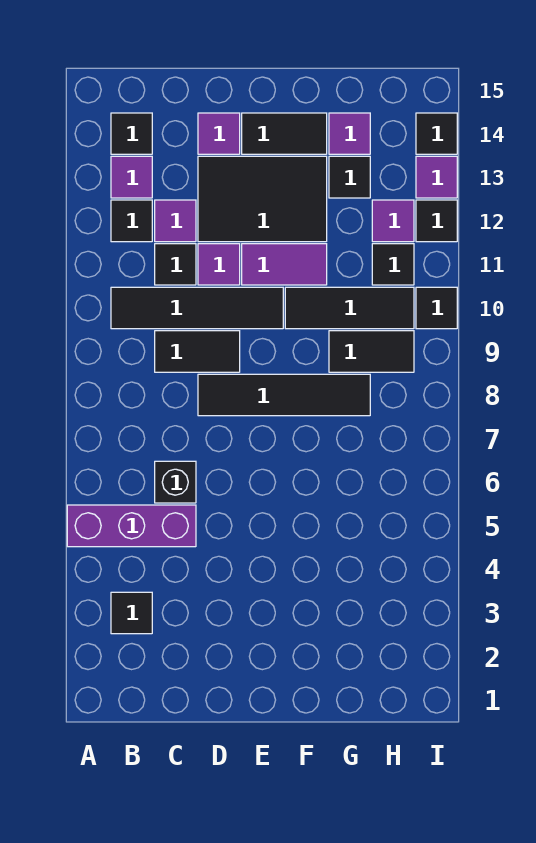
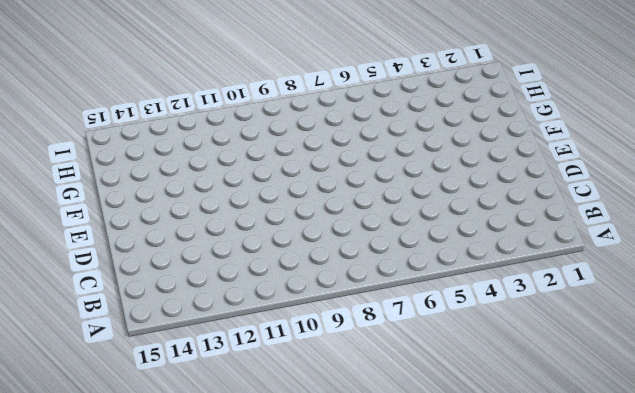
none -> purple brick A5:C5 level 1
none -> black tile B3 level 1
none -> black tile B10:E10 level 1

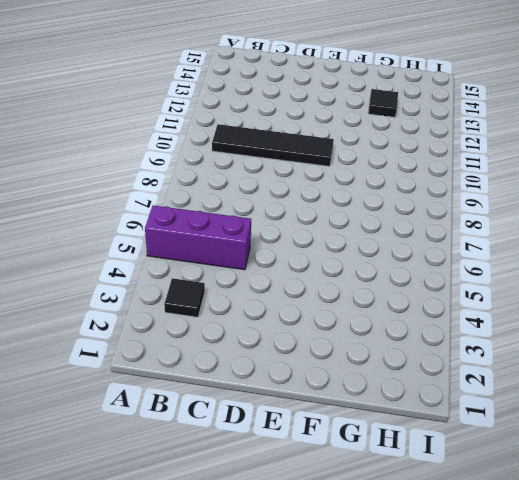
none -> black tile B12 level 1
none -> purple tile B13 level 1
none -> black tile B14 level 1

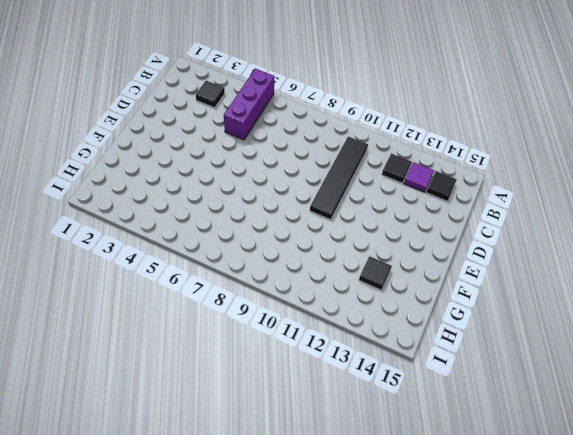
none -> black brick C6 level 1
none -> black tile C9:D9 level 1
none -> black tile C11 level 1

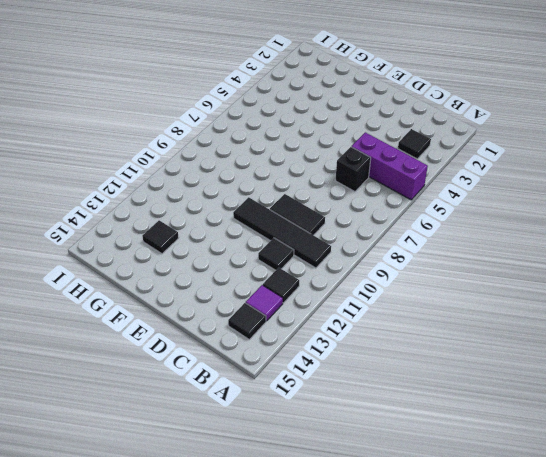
none -> purple tile C12 level 1
none -> black tile D8:G8 level 1
none -> purple tile D11 level 1

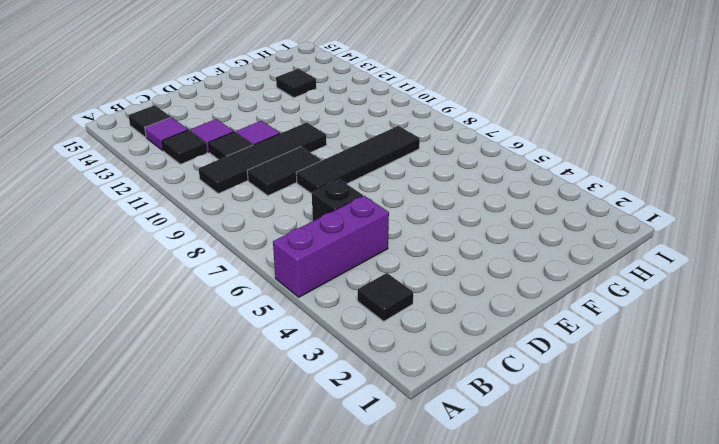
none -> black tile D12:F13 level 1
none -> purple tile D14 level 1
none -> purple tile E11:F11 level 1

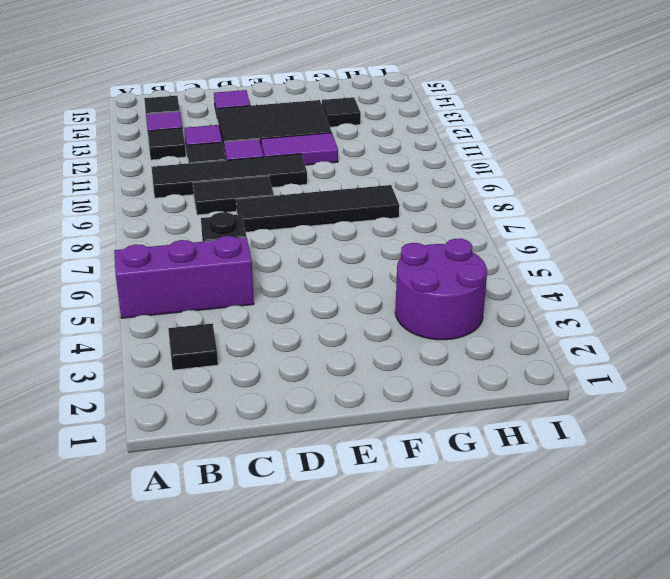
purple round brick G3:H4 level 1 -> none
none -> black tile E14:F14 level 1
none -> black tile F10:H10 level 1
none -> black tile G9:H9 level 1

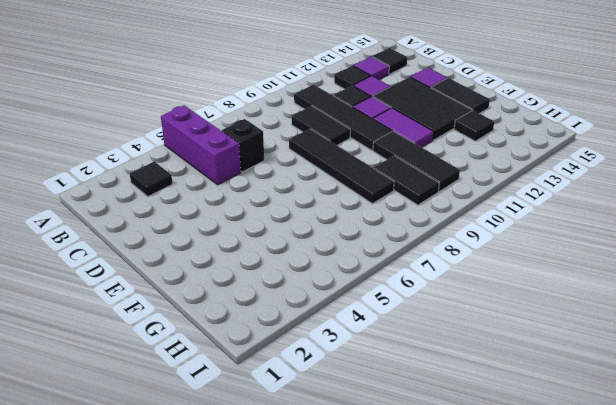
none -> purple tile G14 level 1
none -> black tile H11 level 1
none -> purple tile H12 level 1

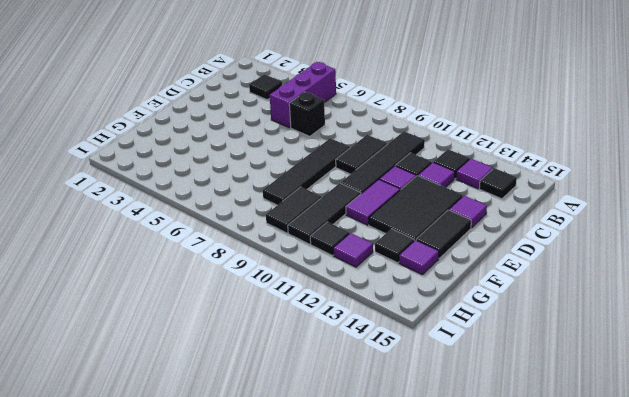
none -> black tile I10 level 1
none -> black tile I12 level 1
none -> purple tile I13 level 1

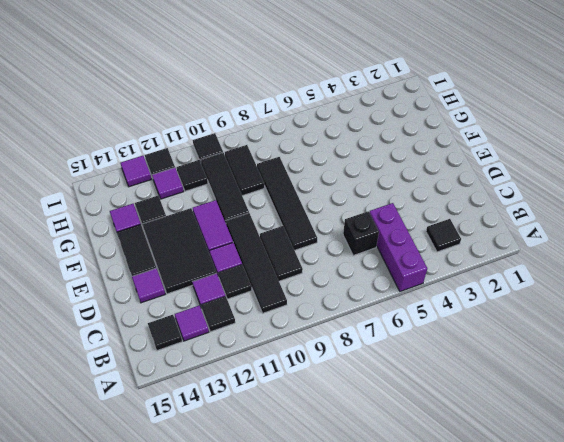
none -> black tile I14 level 1

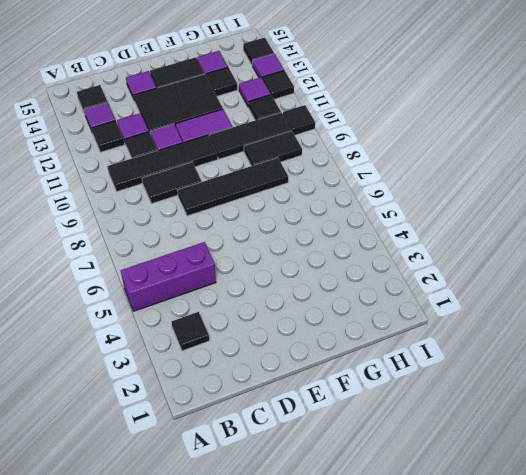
none -> black brick C6 level 1

